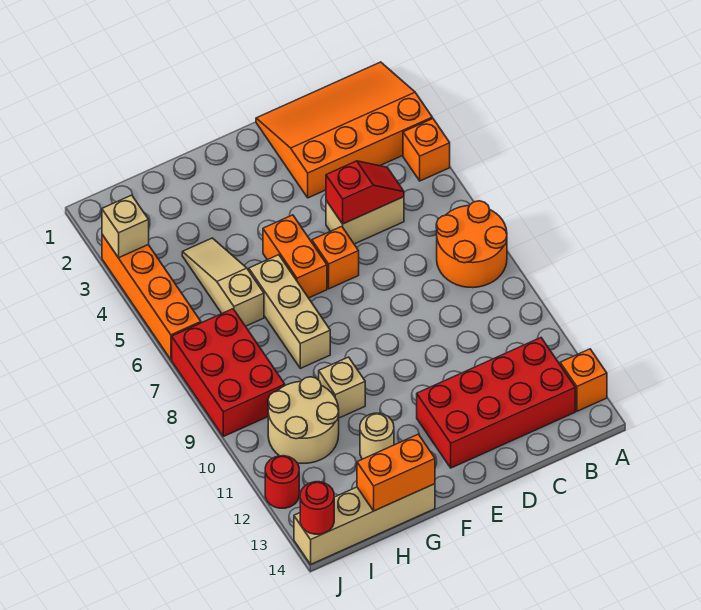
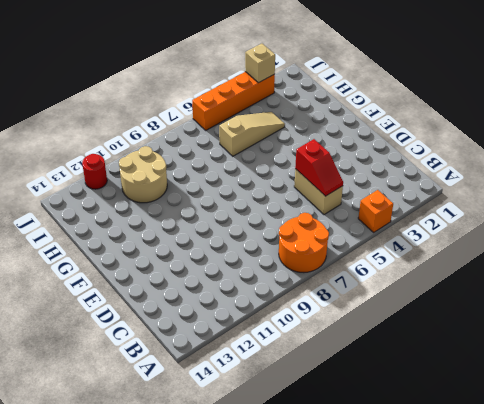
none -> orange slope A1:D3 level 1 top 3
none -> orange brick A13 level 1
none -> red brick B12:E13 level 1

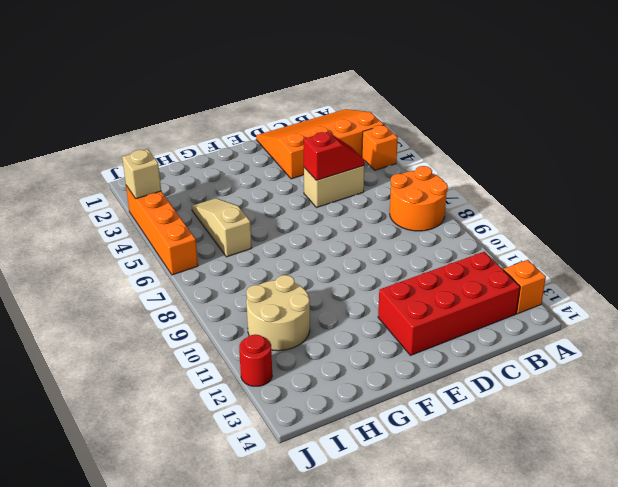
none -> orange brick E6 level 1
none -> orange brick F5:F6 level 1
none -> tan brick G6:G8 level 1

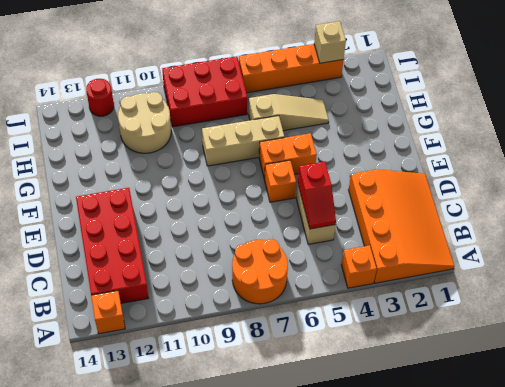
none -> tan brick G10 level 1
none -> tan round brick G12 level 1
none -> tan brick G14:J14 level 1

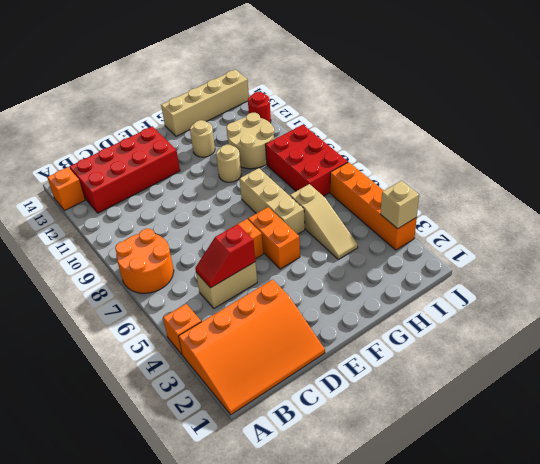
tan round brick G10 level 1 -> tan brick G10 level 1
none -> orange brick G14:H14 level 2
none -> red round brick J14 level 2

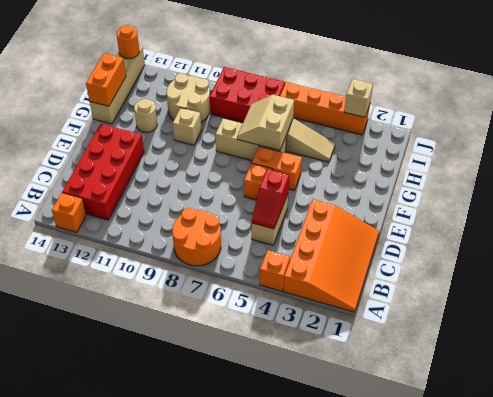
tan slope G6:H7 level 2 top 6 -> none
orange round brick J14 level 2 -> red round brick J14 level 2
none -> red round brick J12 level 1

